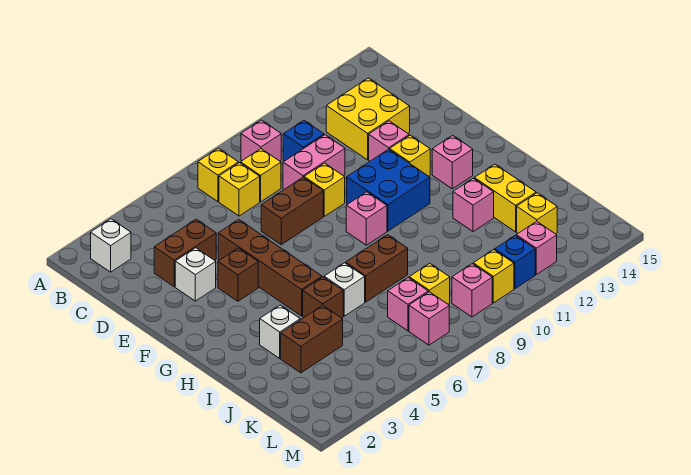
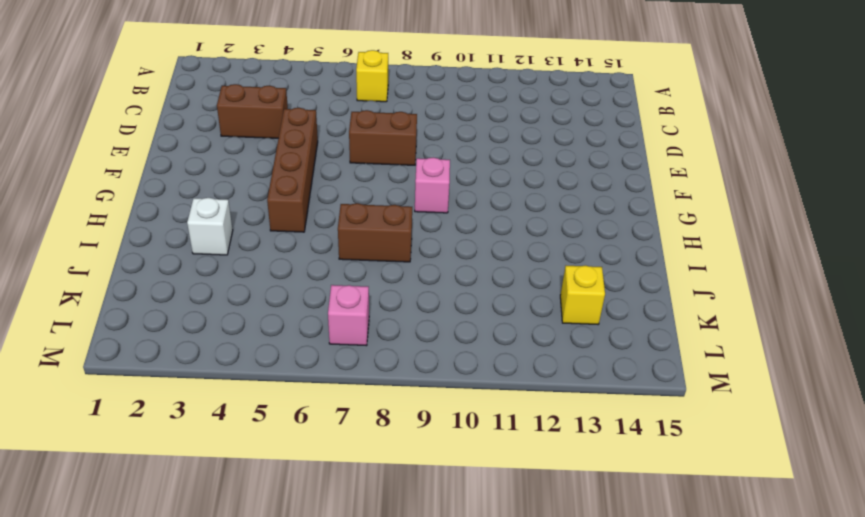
none -> white brick B2 level 1
none -> pink brick B9 level 1
none -> yellow brick C7 level 1
none -> yellow brick C8 level 1

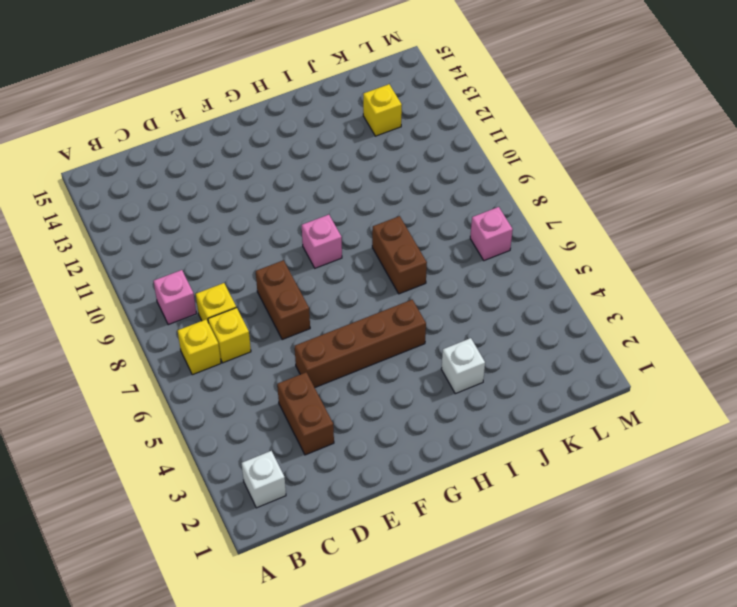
none -> blue brick C10 level 1
none -> yellow brick C12:D13 level 1
none -> pink brick D9:D10 level 1
none -> white brick E3 level 1

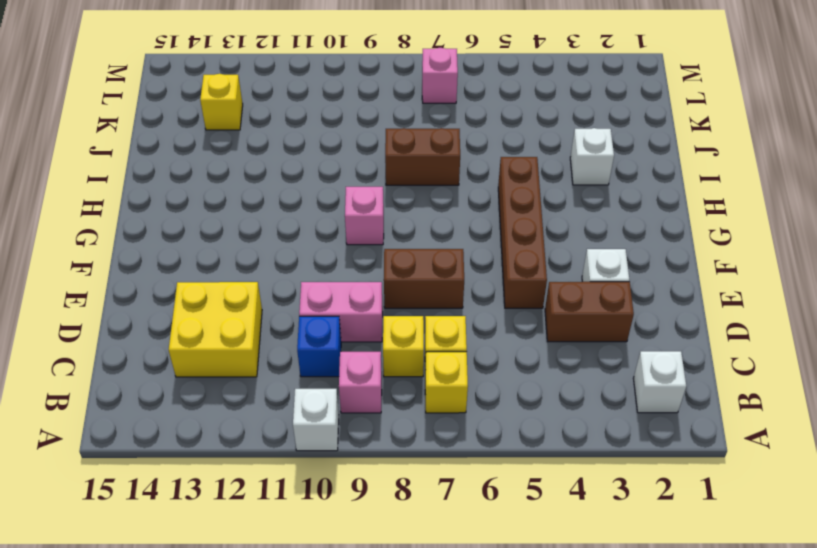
white brick A10 level 1 -> white brick I6 level 1
none -> yellow brick E9 level 1
none -> pink brick E12 level 1
none -> brown brick F4 level 1
none -> blue brick F10:G11 level 1

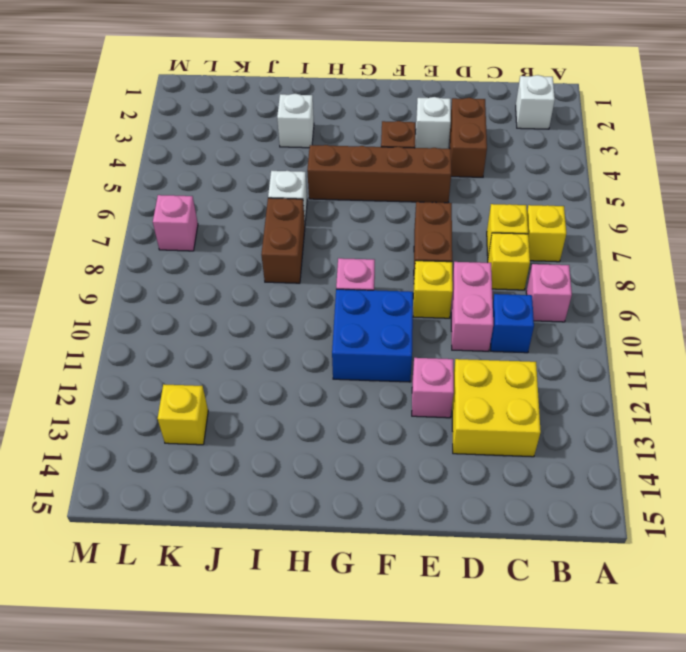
none -> yellow brick F12 level 1
none -> pink brick G13 level 1
none -> brown brick I5 level 1
none -> pink brick I12 level 1

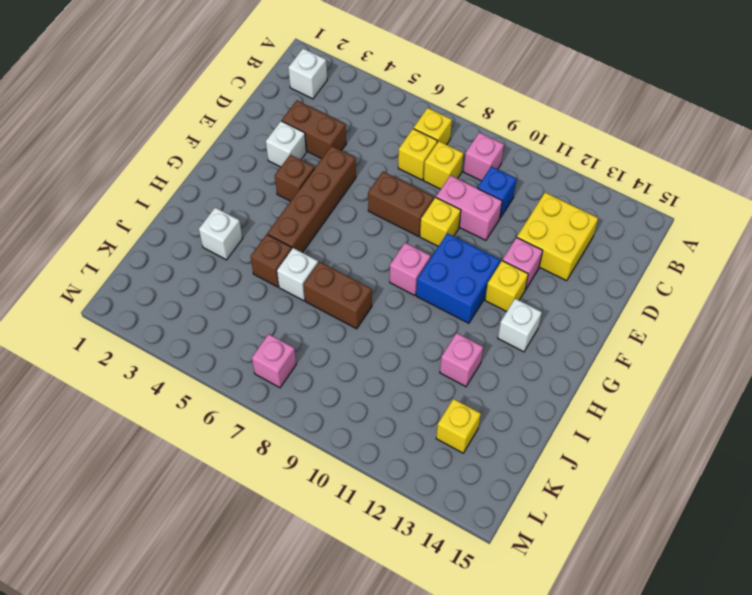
white brick G13 level 1 -> pink brick G13 level 1
none -> yellow brick I13:J13 level 1
none -> brown brick J3:J4 level 1
none -> pink brick K7 level 1
none -> yellow brick K8 level 1

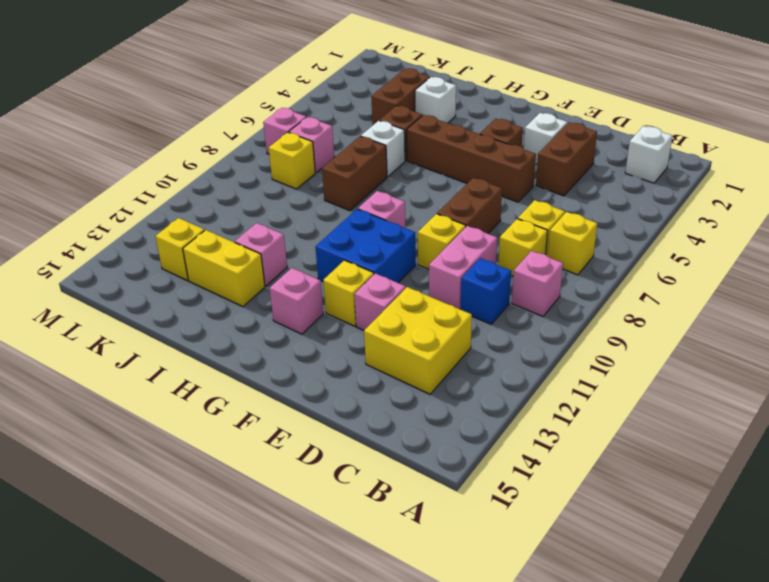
none -> pink brick L9 level 1
none -> yellow brick L10 level 1
none -> blue brick L11 level 1
none -> pink brick L12 level 1

